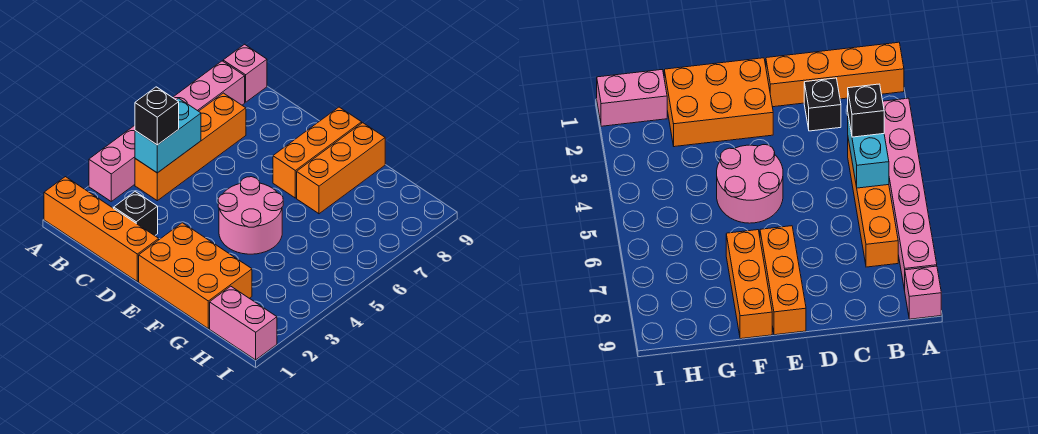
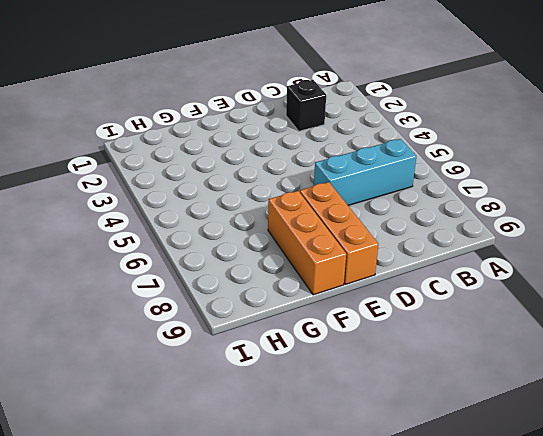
cyan brick B6:D6 level 1 -> orange brick B4:B7 level 1
none -> orange brick A1:D1 level 1
none -> pink brick A3:A8 level 1
none -> pink brick A9 level 1

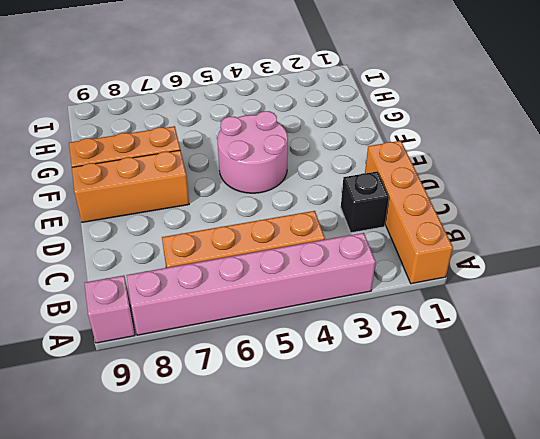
none -> orange brick E1:G2 level 1
none -> pink brick H1:I1 level 1
none -> cyan brick B4:B5 level 2

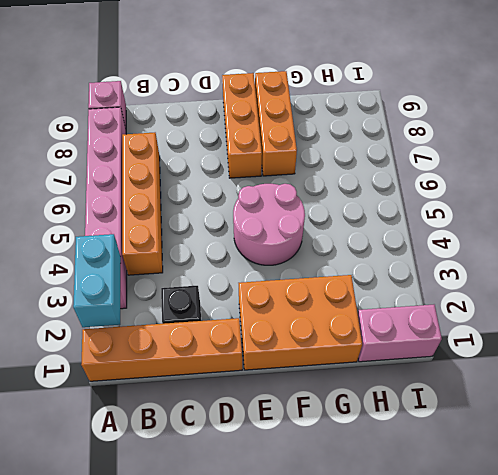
cyan brick A2:A3 level 2 -> cyan brick B4:B5 level 2
none -> black brick B4 level 3

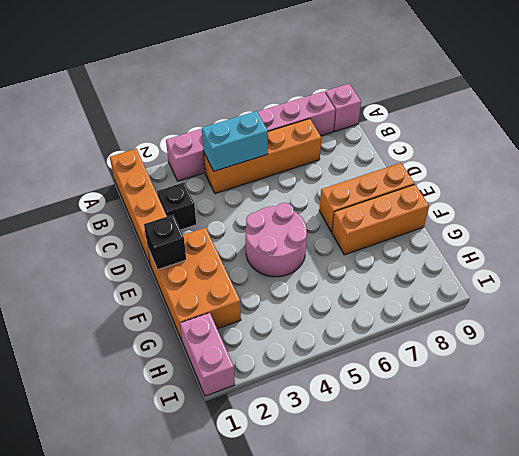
black brick E1 level 2 -> black brick B4 level 3

